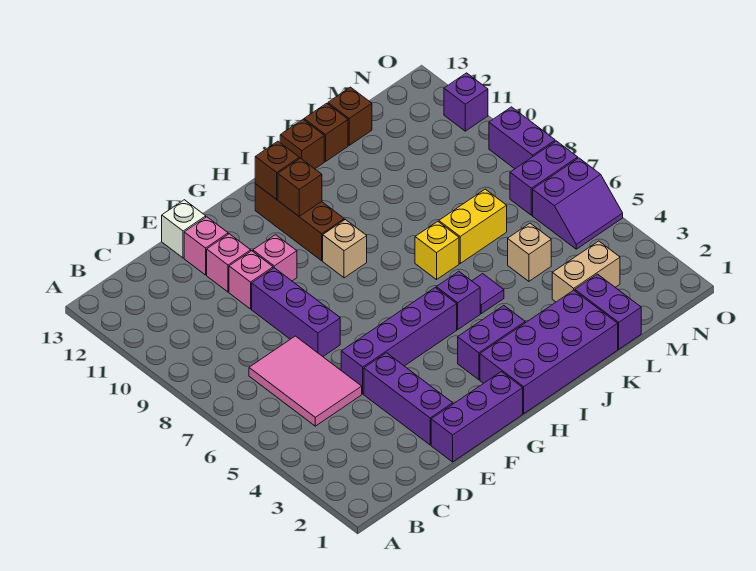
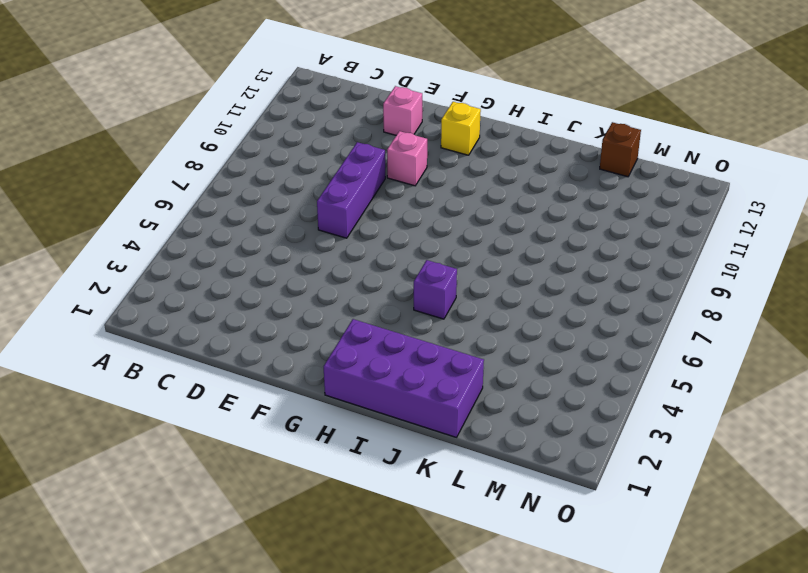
yellow brick G12 level 1 -> yellow brick J7 level 1
none -> pink tile C5:D7 level 1
none -> purple brick E1:G1 level 1
none -> purple brick E2:E4 level 1
none -> purple brick E5:H5 level 1

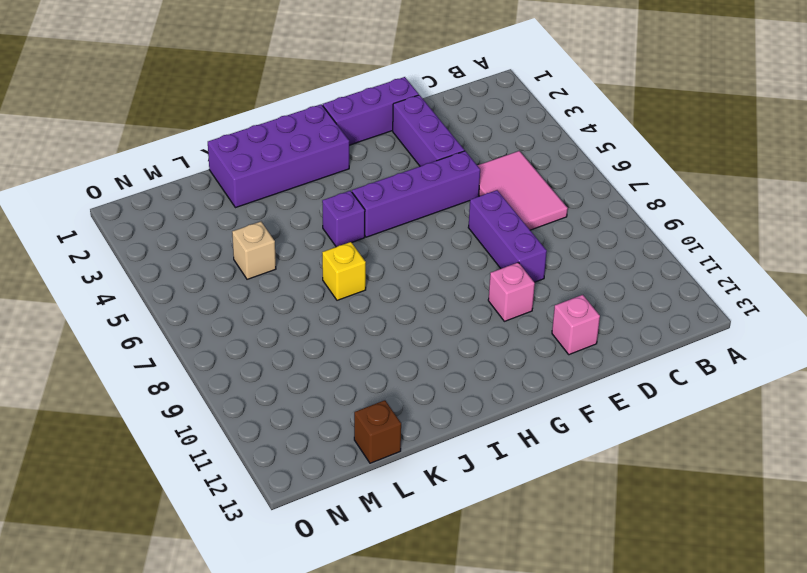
none -> pink brick E10 level 1
none -> pink brick E11 level 1
none -> white brick E13 level 1
none -> purple brick H3:I3 level 1

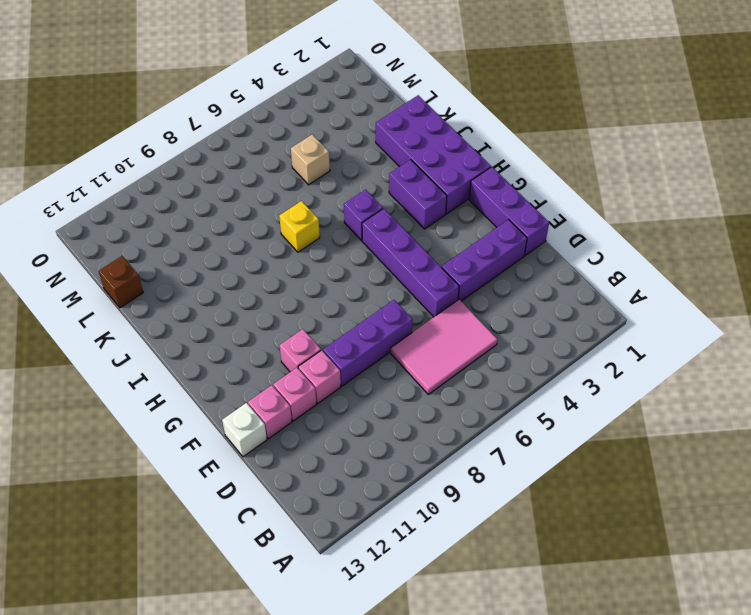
none -> tan brick H9 level 1
none -> brown brick H10:H12 level 1
none -> purple tile J5 level 1
none -> brown brick J13 level 1

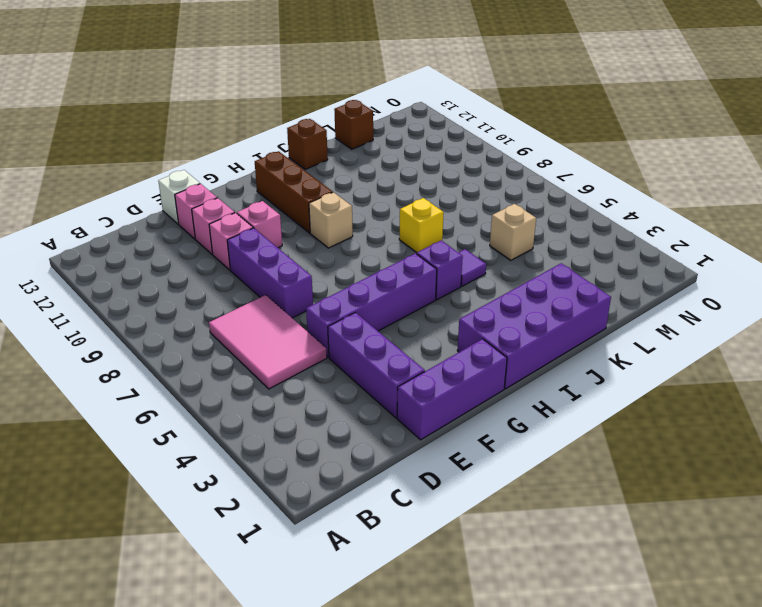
none -> purple brick H3:I3 level 1
none -> yellow brick K7:L7 level 1
none -> brown brick K13 level 1
none -> purple brick L1:L2 level 1

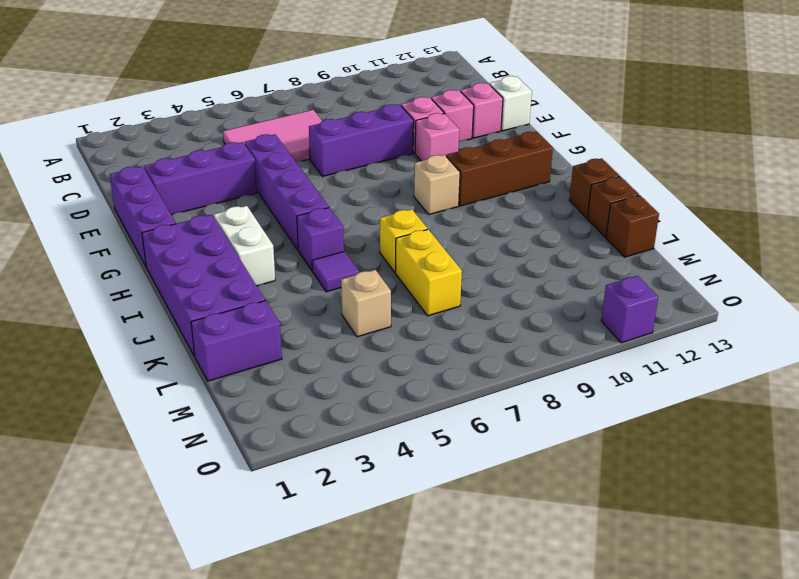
white brick H3:I3 level 1 -> purple brick H3:I3 level 1
none -> tan brick L3:M3 level 1
none -> purple slope N5:O6 level 1 top 6
none -> purple brick N7:O7 level 1
none -> purple brick O8:O9 level 1

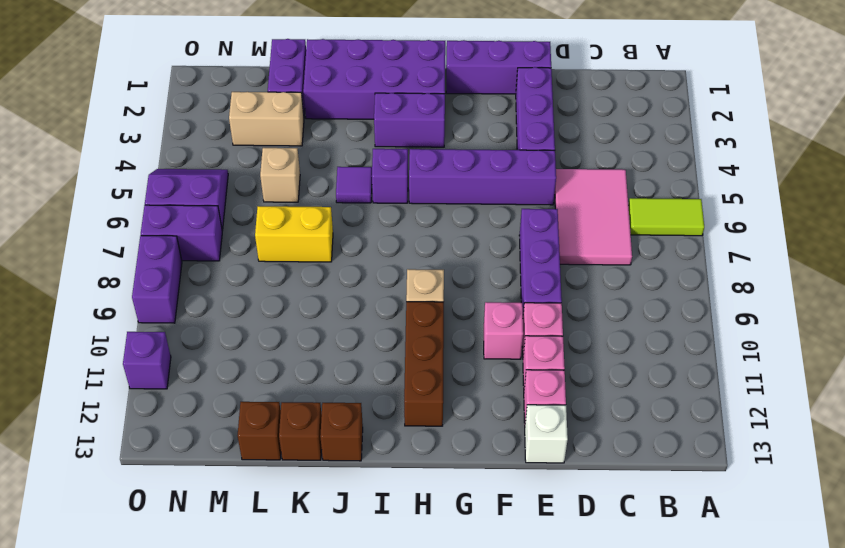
lime tile A6:B6 level 1 -> none
none -> yellow brick J7 level 1
none -> brown brick H11 level 2
none -> brown brick H12 level 2

